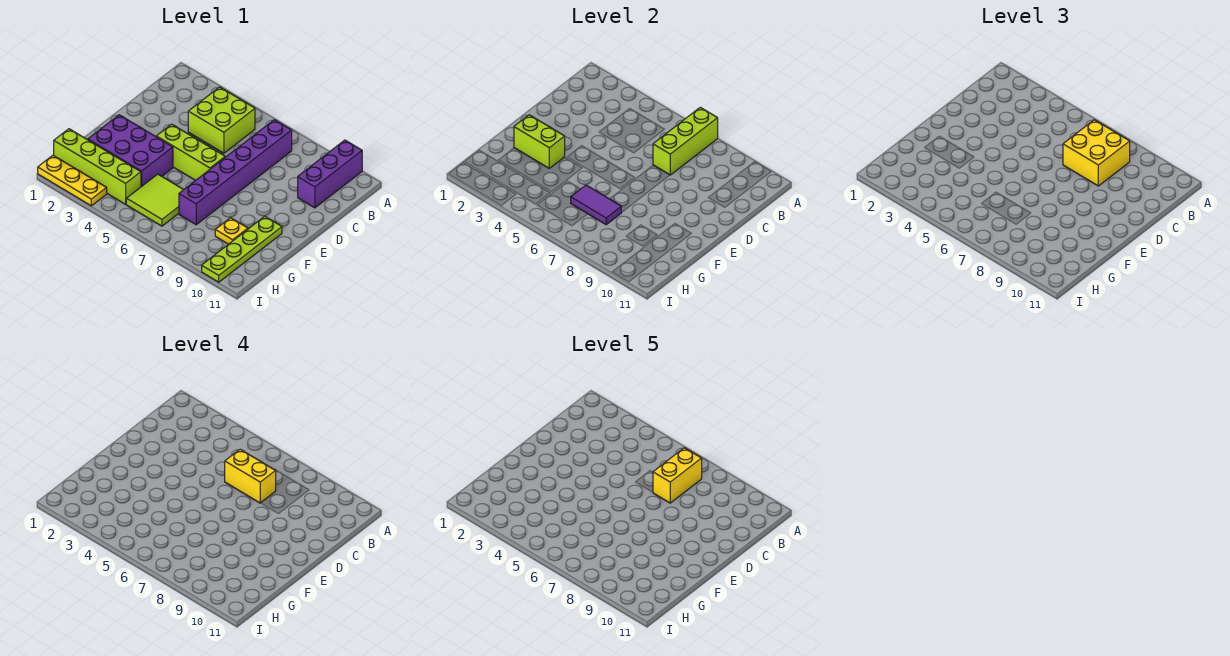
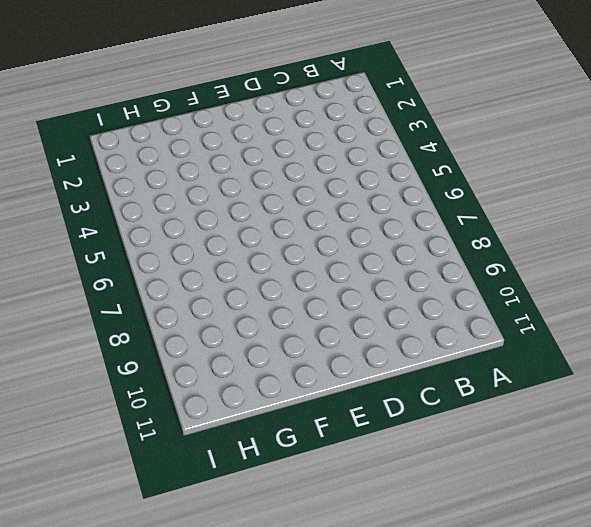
none -> purple brick A10:C10 level 1
none -> lime brick B4:C5 level 1
none -> purple brick B7:G7 level 1

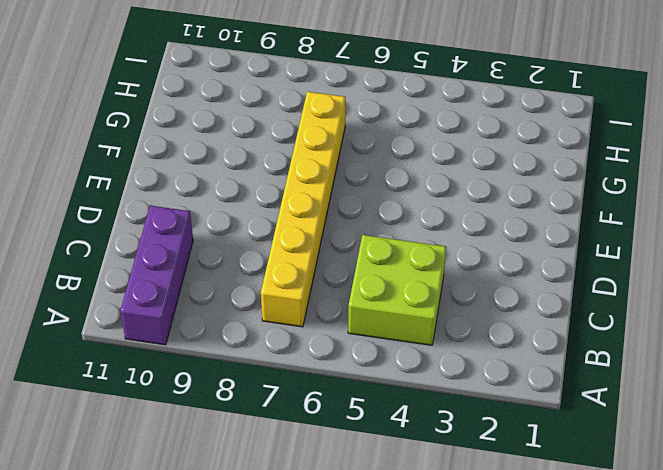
yellow brick B7:G7 level 1 -> purple brick B7:G7 level 1
none -> lime brick E4:E6 level 1
none -> purple brick F2:G4 level 1
none -> lime plate F10:I10 level 1

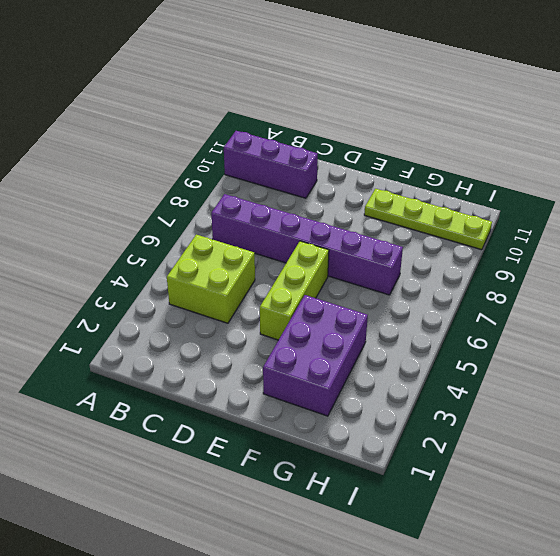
none -> lime tile G5:H6 level 1
none -> yellow plate G9 level 1
none -> lime brick H1:H4 level 1

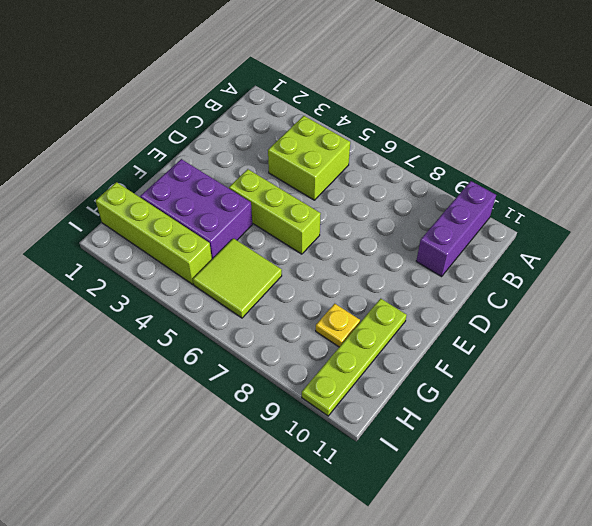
none -> purple brick B7:G7 level 1
none -> yellow plate I1:I3 level 1
none -> lime brick A7:C7 level 2

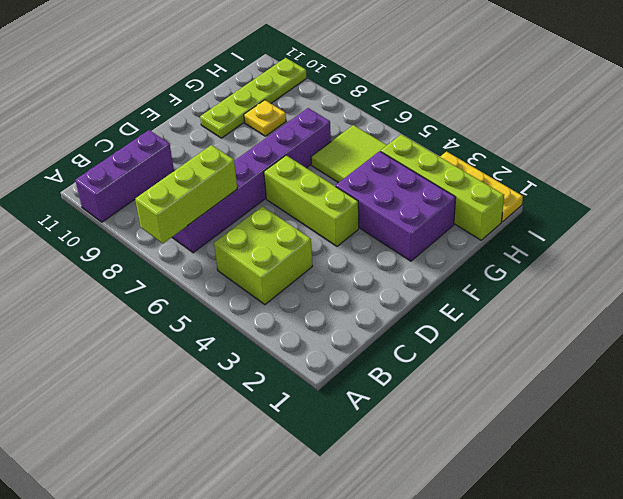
none -> lime brick F2:F3 level 2
none -> purple tile G6:G7 level 2
none -> yellow brick B7:C8 level 3

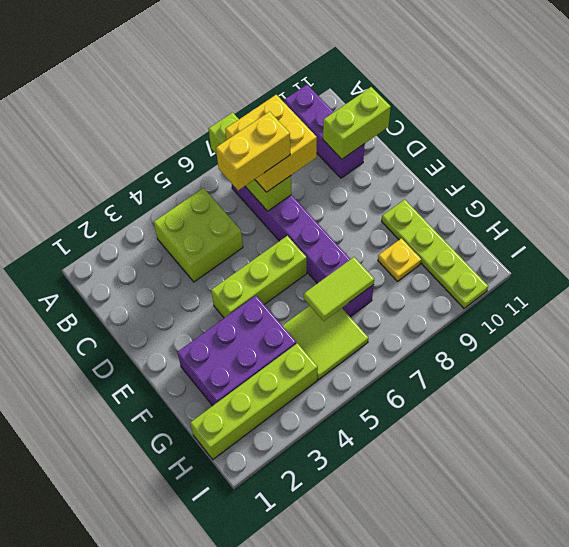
lime brick C10:C11 level 2 -> lime brick F2:F3 level 2
lime tile G6:G7 level 2 -> purple tile G6:G7 level 2
none -> yellow plate I1:I3 level 1
none -> yellow brick B7:C7 level 5

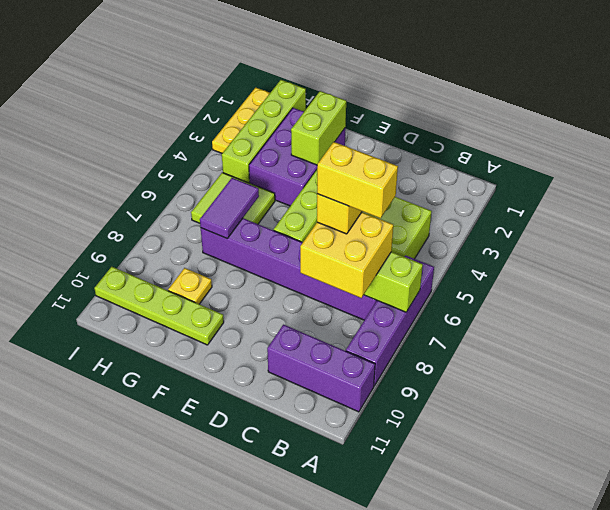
purple brick A6:A9 level 1 -> none

